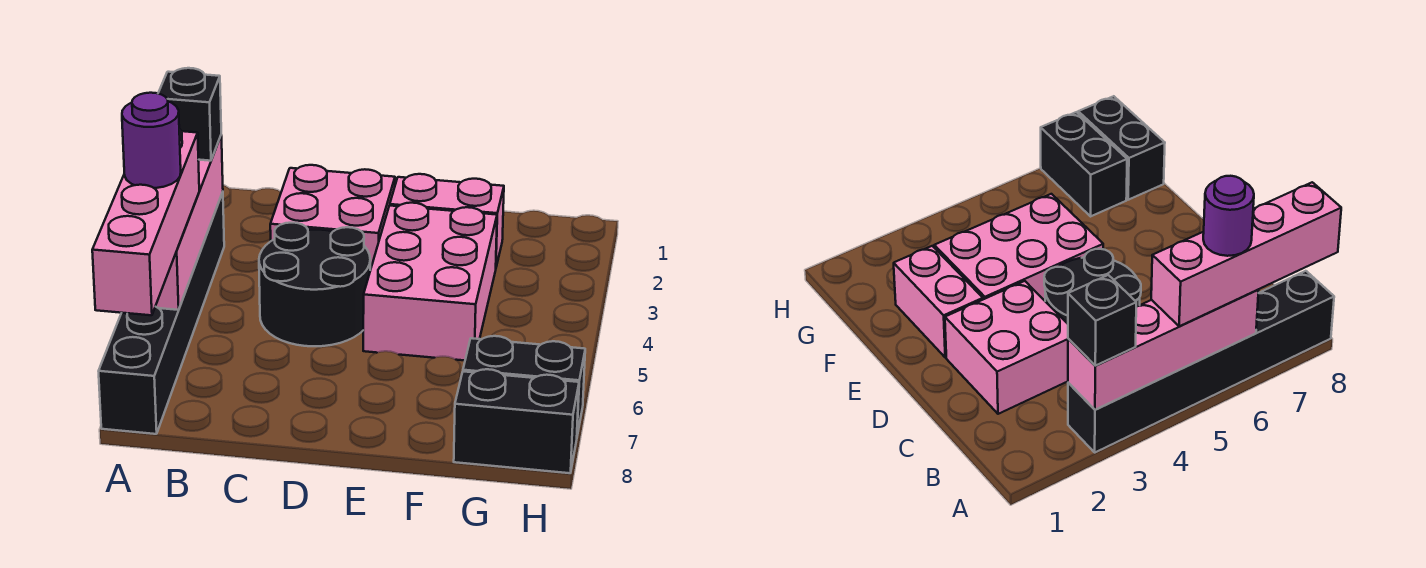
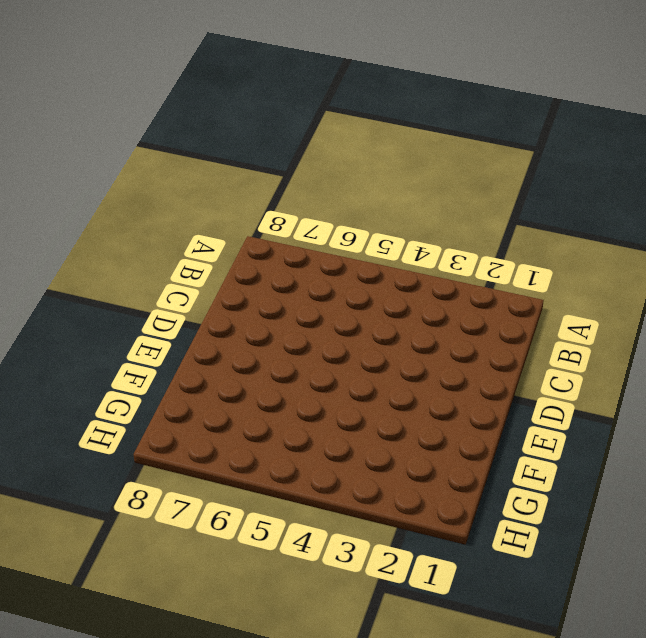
none -> black brick A3:A8 level 1
none -> pink brick C2:D3 level 1

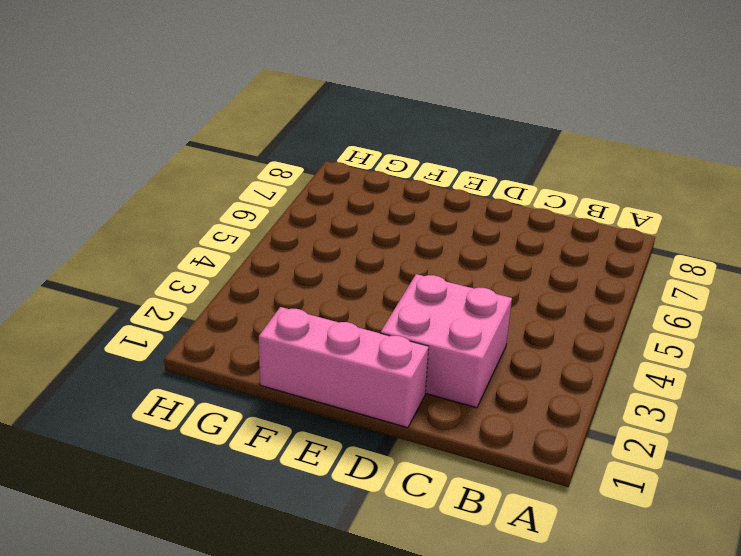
pink brick D1:F1 level 1 -> none
none -> black brick A3:A8 level 1
none -> black round brick C4:D5 level 1

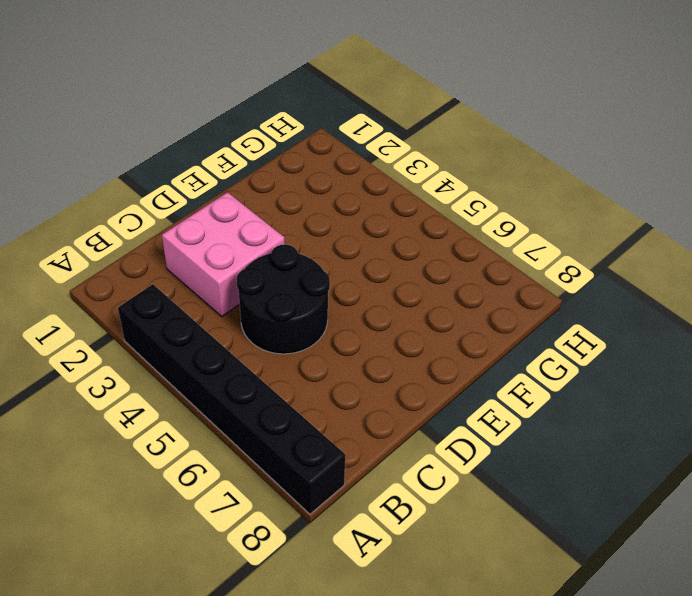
none -> pink brick E2:F2 level 1
none -> pink brick E3:F5 level 1

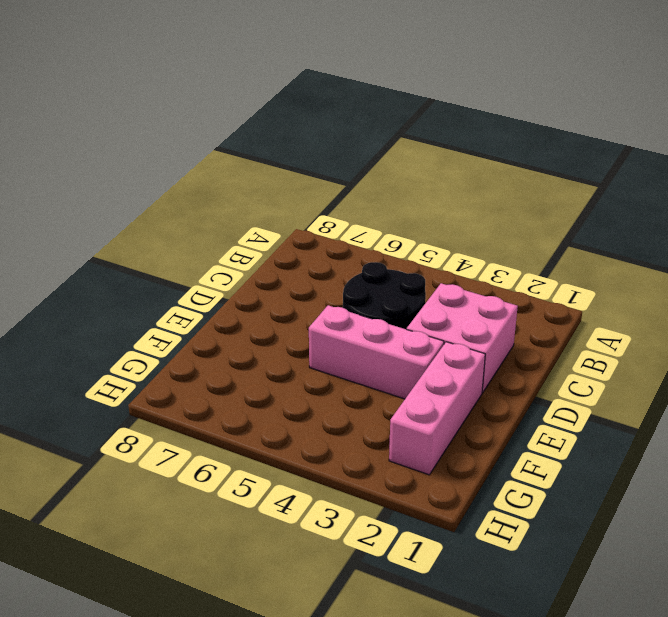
pink brick E2:G2 level 1 -> pink brick E2:F2 level 1
pink brick E3:E5 level 1 -> pink brick E3:F5 level 1
none -> black brick A3:A8 level 1
none -> black brick G7:H7 level 1

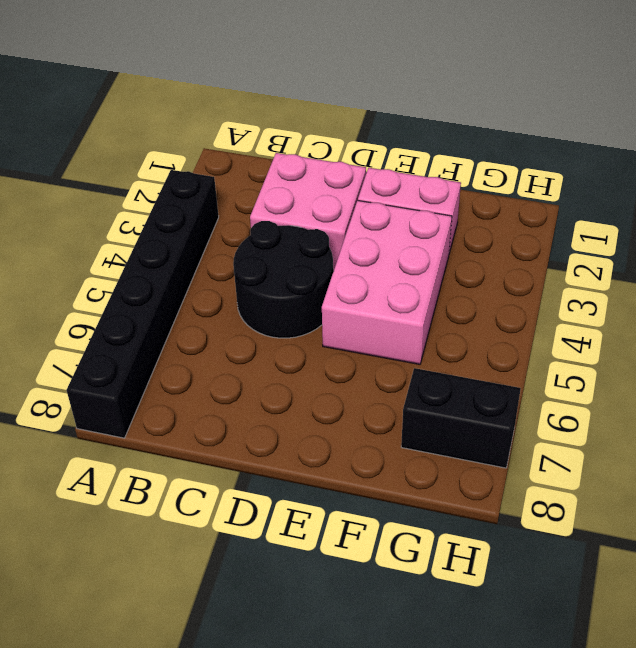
none -> black brick G8:H8 level 1
none -> pink brick A3:A6 level 2

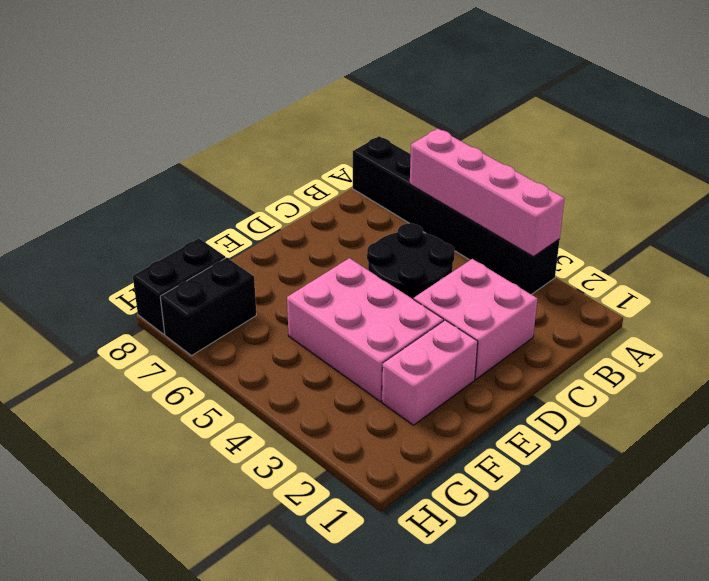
none -> black brick A3 level 3
none -> pink brick A5:A8 level 3

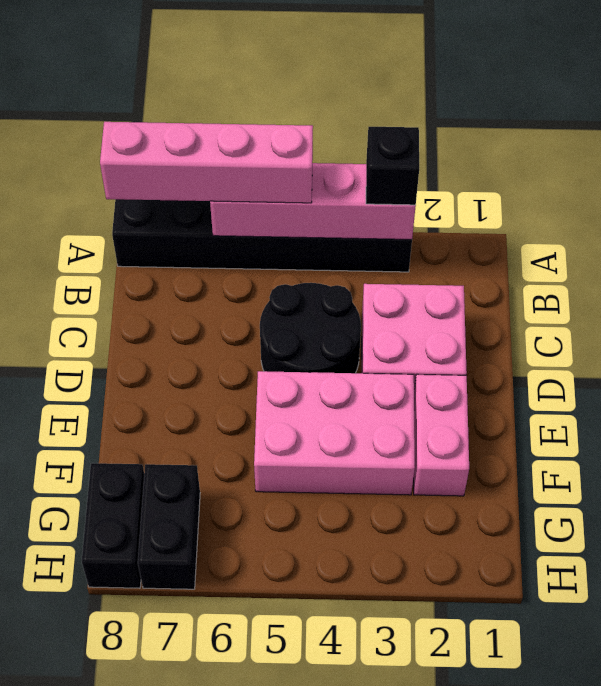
none -> purple round brick A6 level 4

